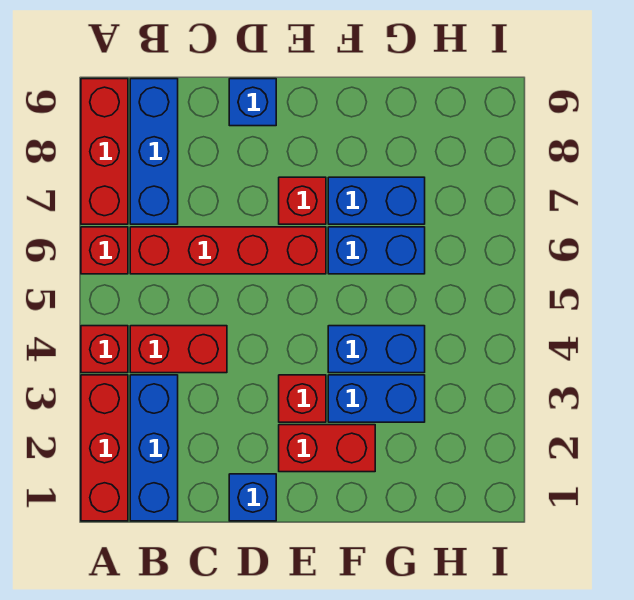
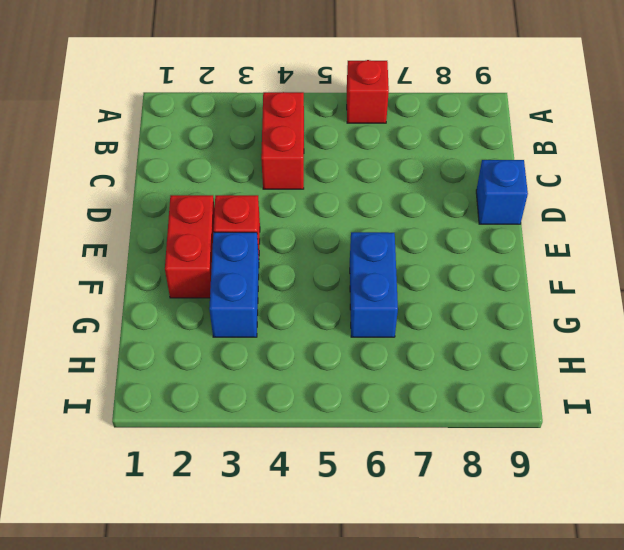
none -> red brick A1:A3 level 1
none -> red brick A4 level 1
none -> red brick A7:A9 level 1

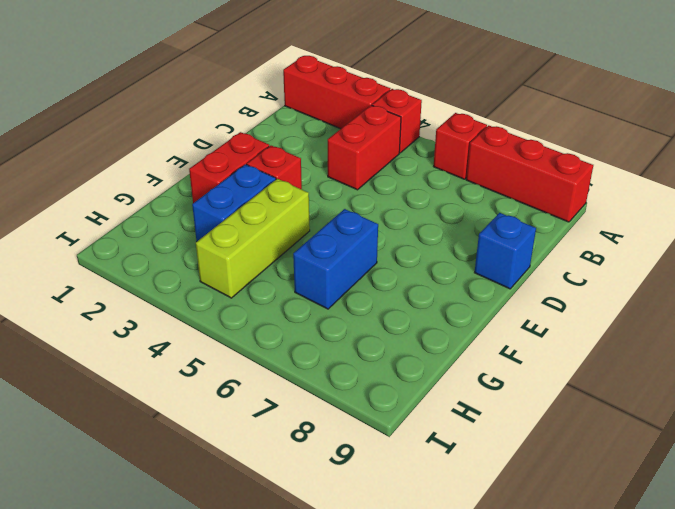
lime brick F4:H4 level 1 -> blue brick F4:G4 level 1
none -> blue brick B1:B3 level 1
none -> red brick B6:E6 level 1
none -> blue brick B7:B9 level 1

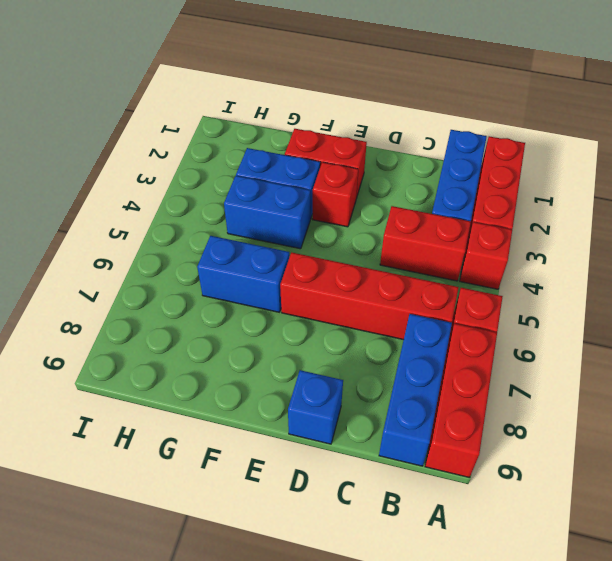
none -> blue brick D1 level 1
none -> red brick E7 level 1
none -> blue brick F7:G7 level 1

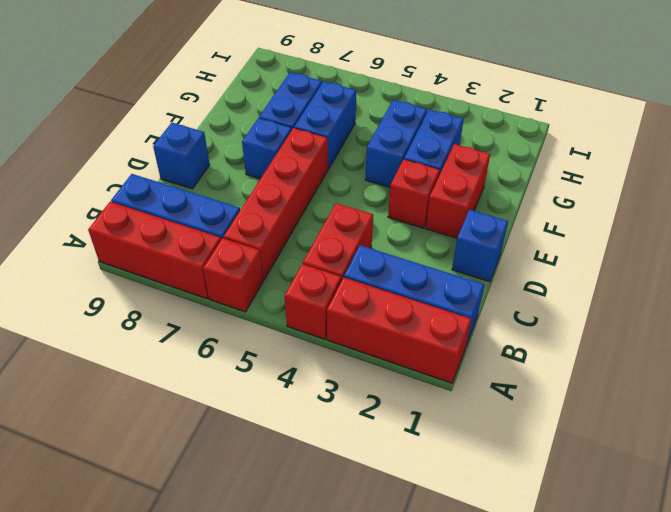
blue brick E7 level 1 -> red brick E7 level 1

